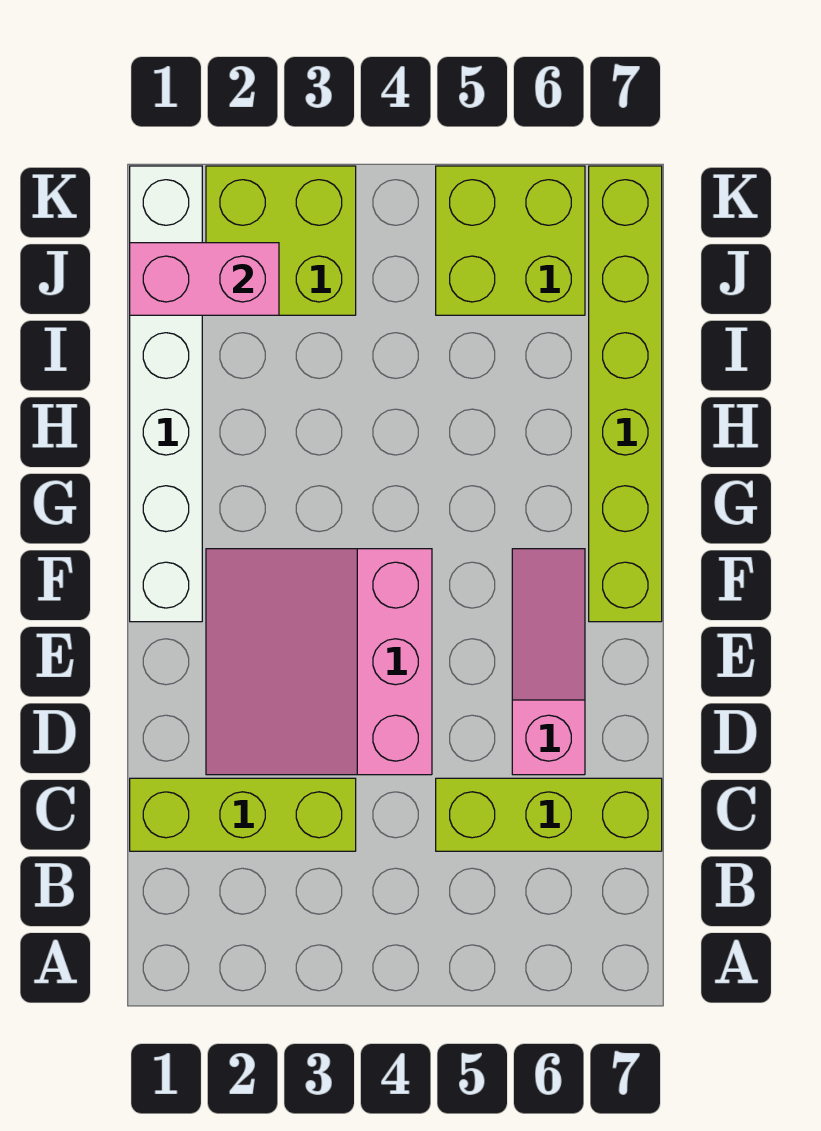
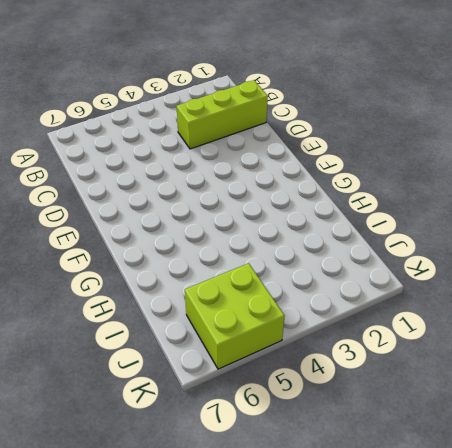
none -> lime brick C5:C7 level 1
none -> pink slope D2:F4 level 1 top 4

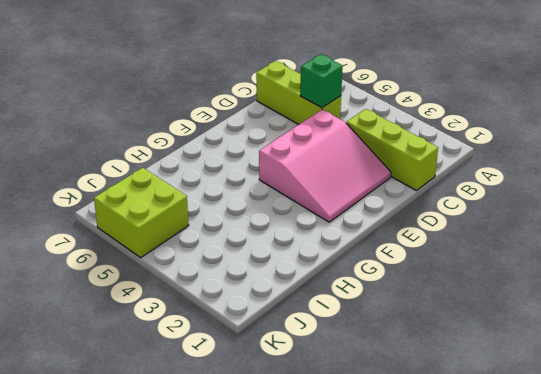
green brick C5 level 2 -> none
none -> pink slope D6:F6 level 1 top D
none -> white brick F1:K1 level 1

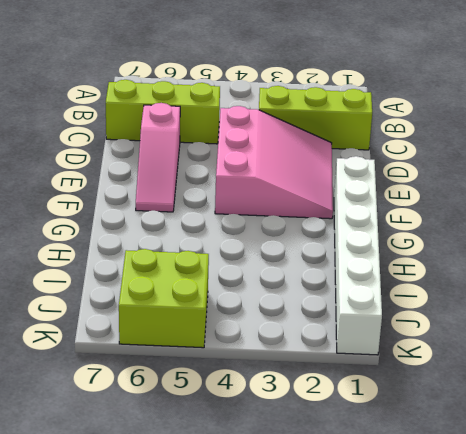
none -> lime brick F7:K7 level 1
none -> lime brick J2:K3 level 1

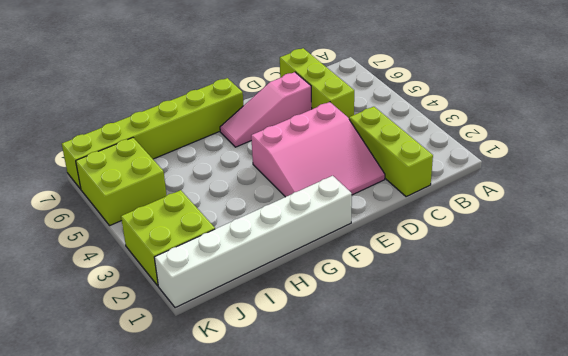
none -> pink brick J1:J2 level 2

